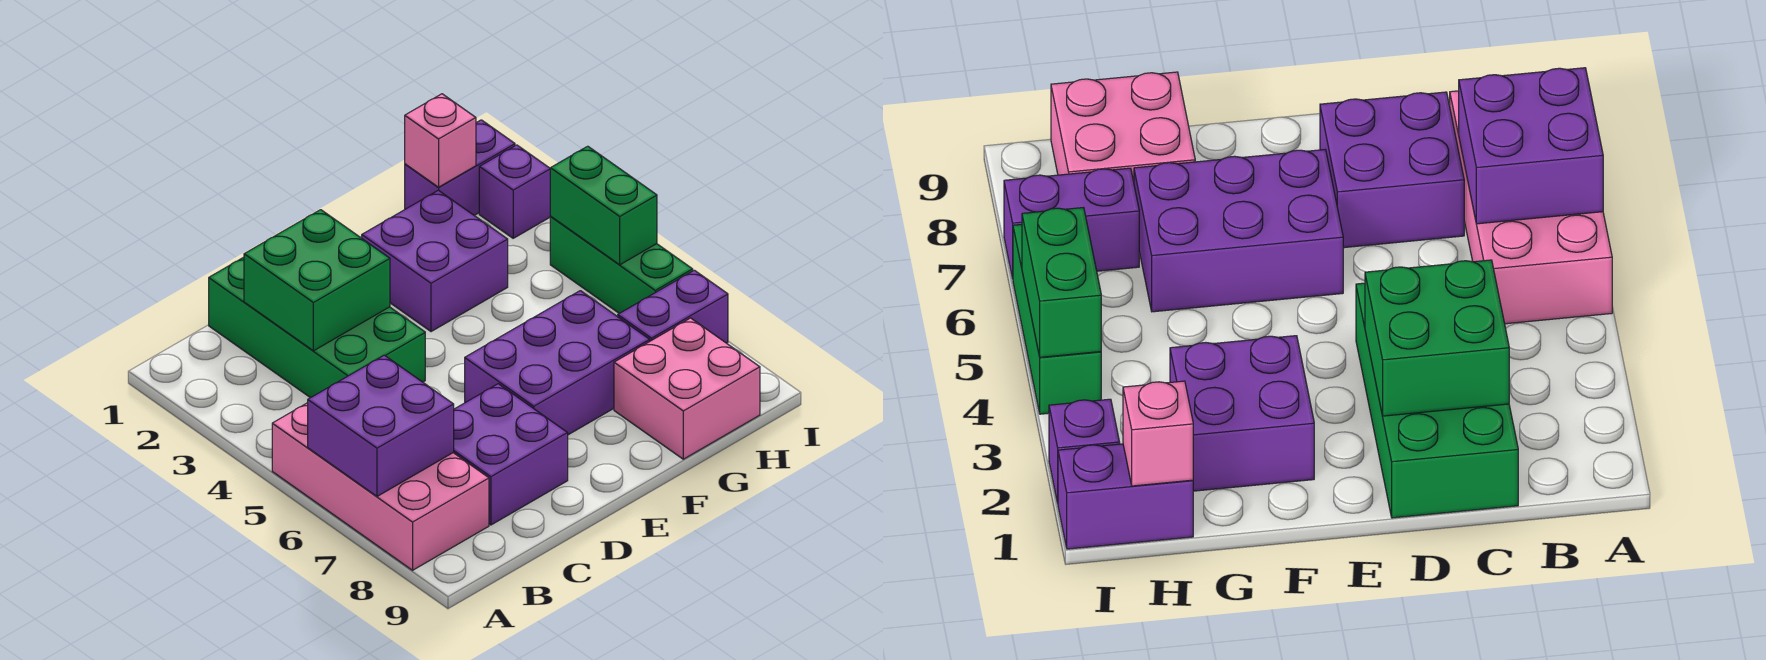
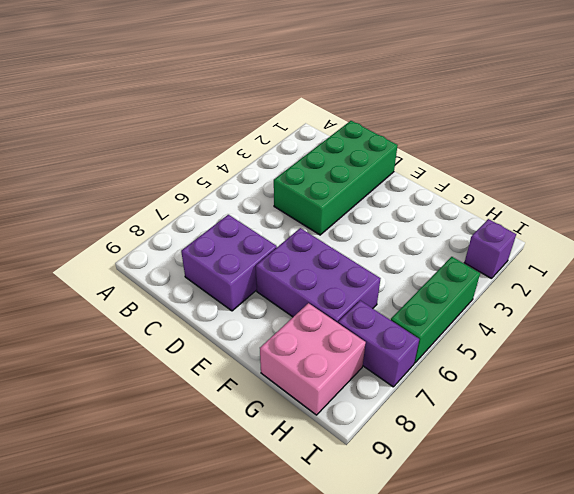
none -> pink brick A5:B8 level 1
none -> purple brick F2:G3 level 1
none -> purple brick H1:I1 level 1

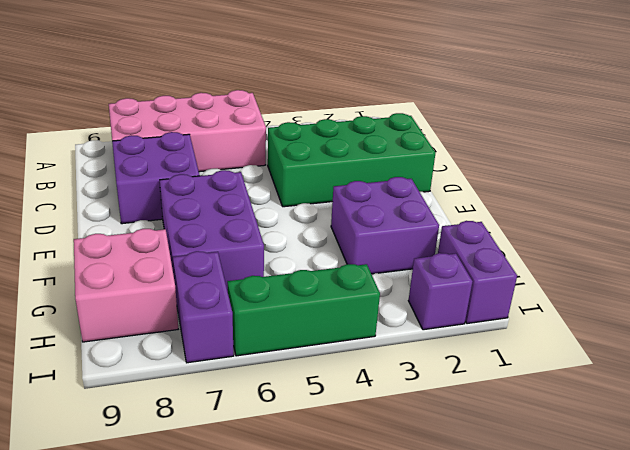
none -> purple brick A6:B7 level 2
none -> green brick C2:D3 level 2
none -> pink brick H1 level 2

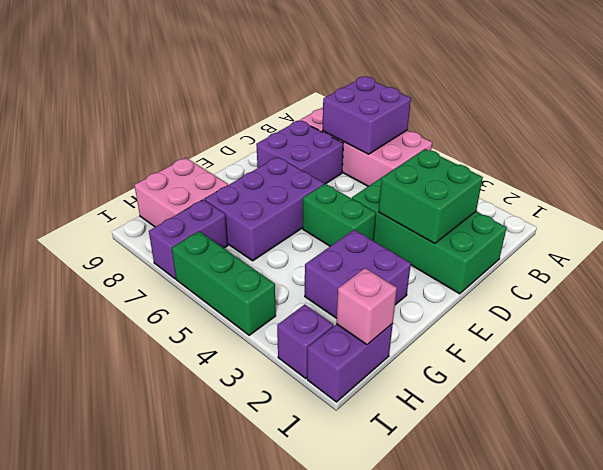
green brick E4:E5 level 1 -> green brick I4:I5 level 2

